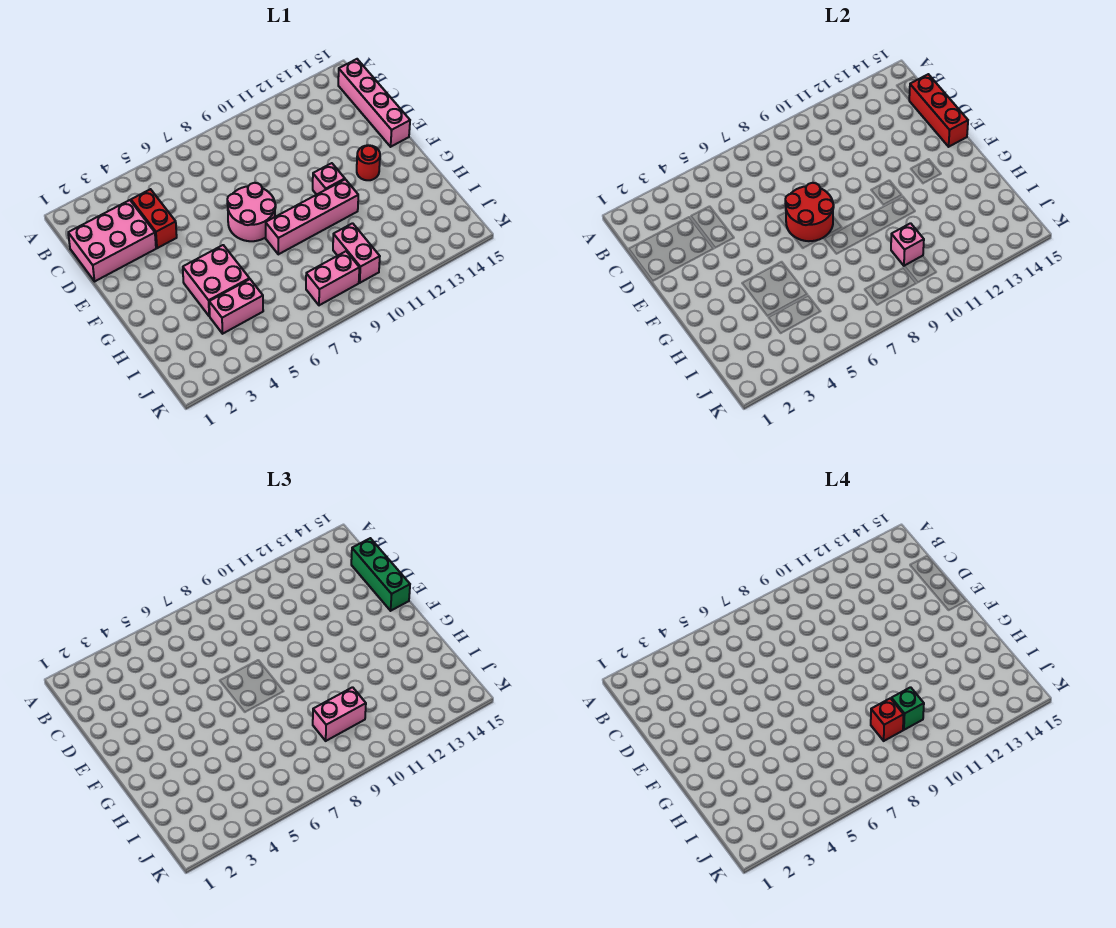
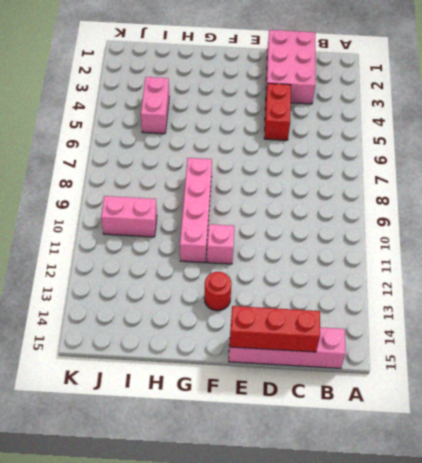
red brick D4:D5 level 1 -> red brick C4:D4 level 1
none -> pink round brick E7:F8 level 1
none -> pink brick G4:H5 level 1
none -> pink brick J8:J9 level 1

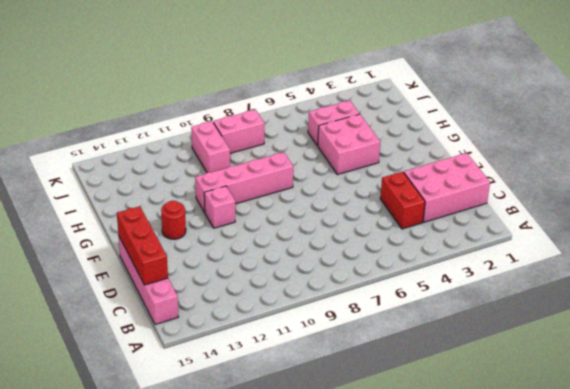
none -> pink round brick E7:F8 level 1
none -> red round brick E7:F8 level 2
none -> pink brick I10 level 2

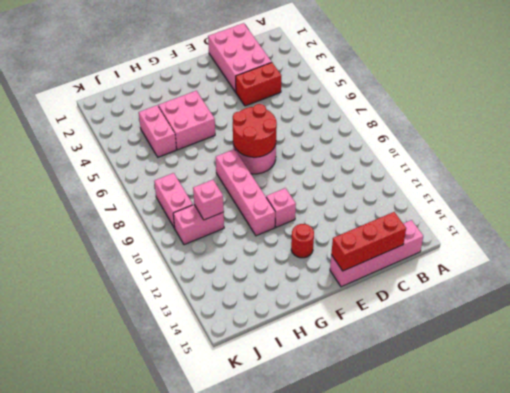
none -> green brick C15:E15 level 3
none -> pink brick I9:I10 level 3
none -> red brick I9 level 4

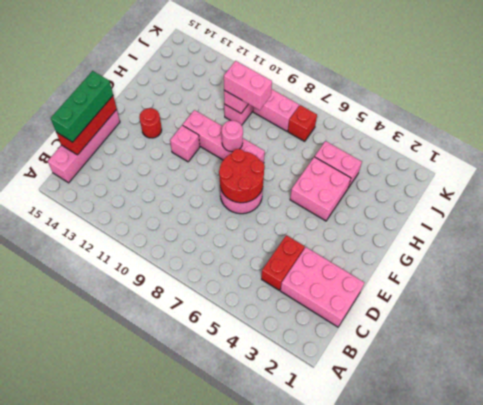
pink round brick G9 level 2 -> none
red brick J7 level 1 -> red brick I9 level 4
none -> green brick I10 level 4

